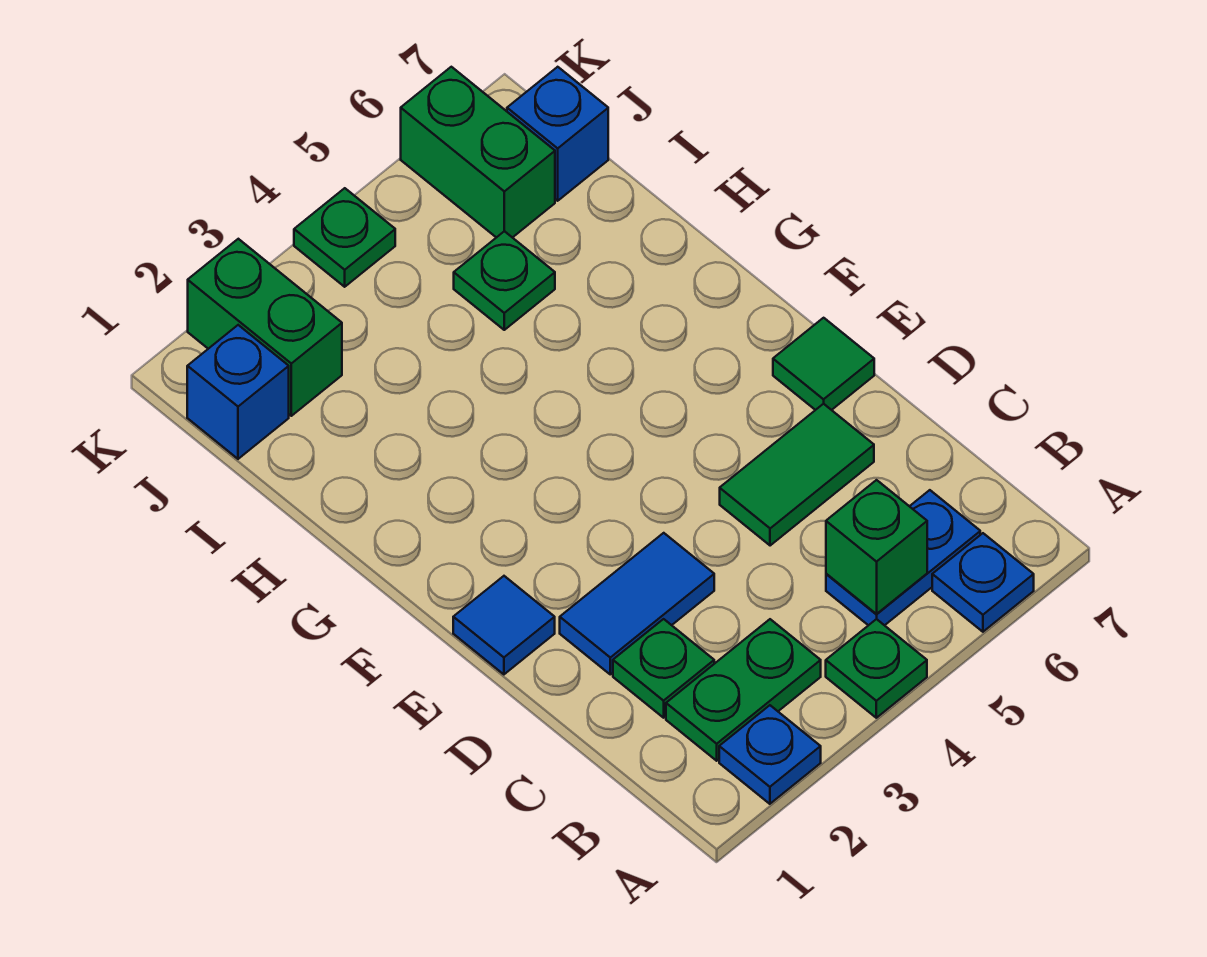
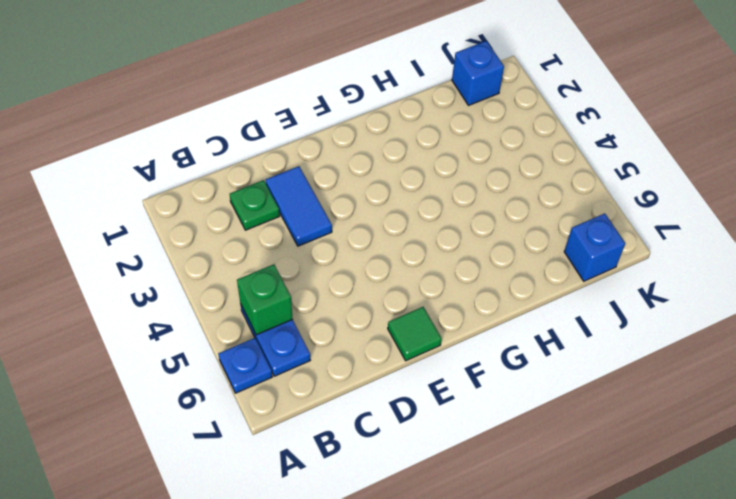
none -> blue plate A2 level 1
none -> green plate A4 level 1
none -> green plate B2:B3 level 1

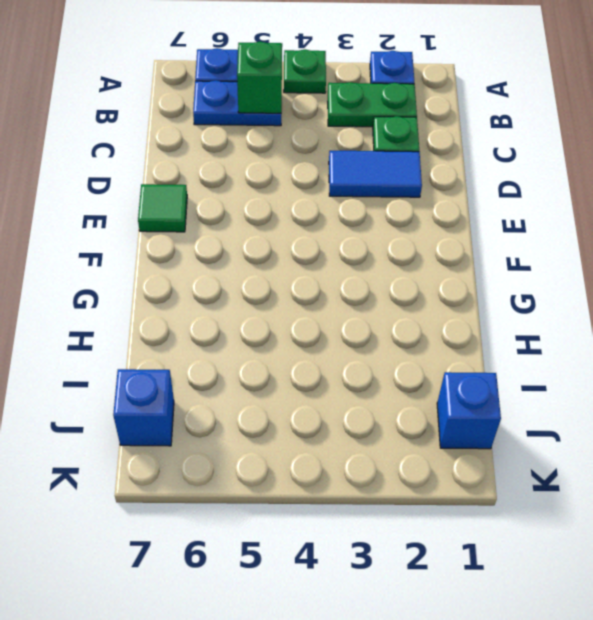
none -> green tile D5:D6 level 1
none -> blue tile E1 level 1
none -> green plate I5 level 1

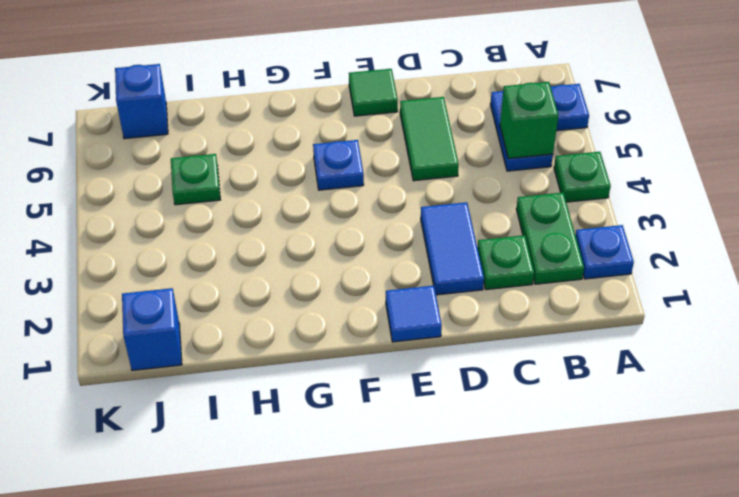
blue plate F5 level 1 -> none
none -> green brick J2:K2 level 1
none -> green brick J6:K6 level 1
none -> green plate K4 level 1

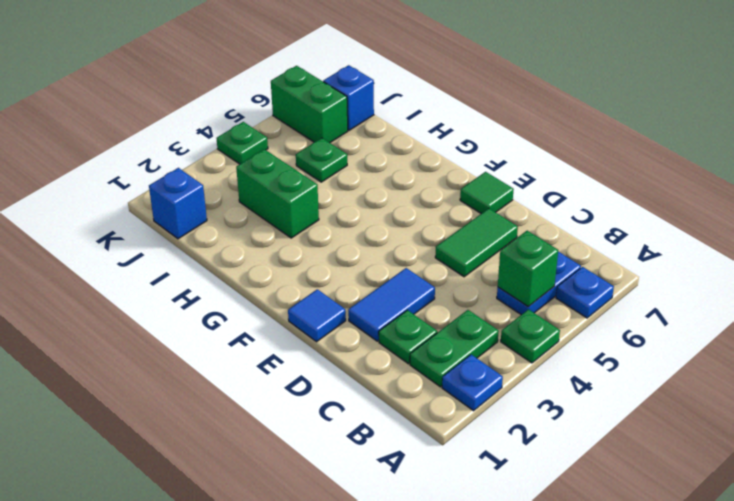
green brick H3:I3 level 1 -> green brick J2:K2 level 1

